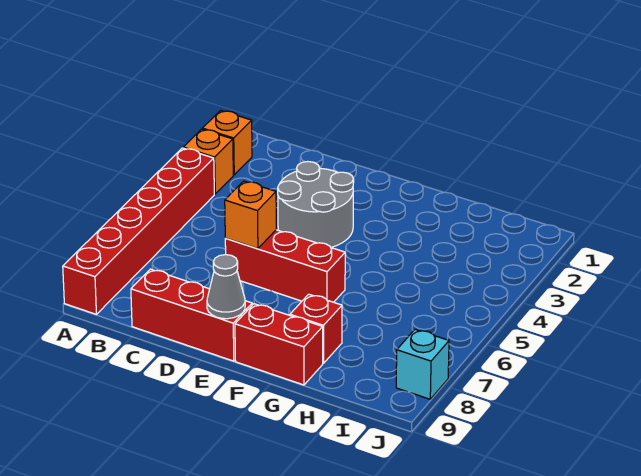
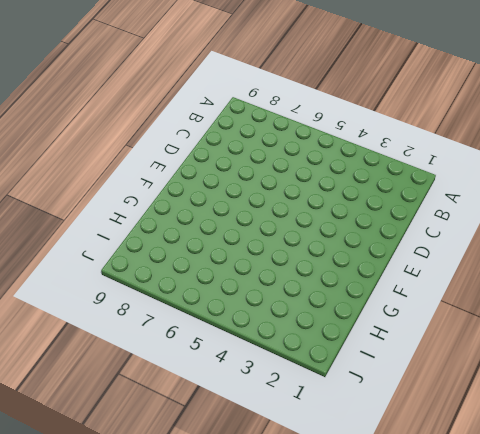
none -> orange brick A2 level 1
none -> orange brick A3 level 1

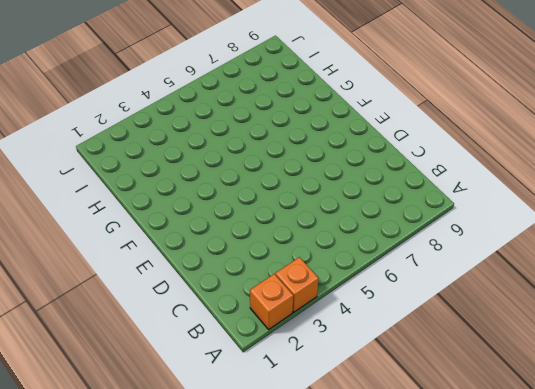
none -> red brick A4:A9 level 1
none -> red brick C9:E9 level 1

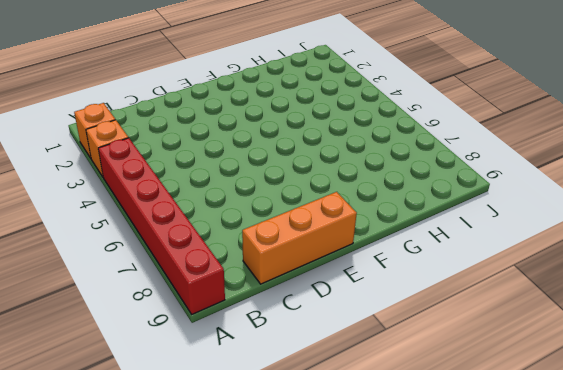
orange brick C9:E9 level 1 -> red brick C9:E9 level 1
none -> grey round brick D3:E4 level 1
none -> red brick D6:F6 level 1

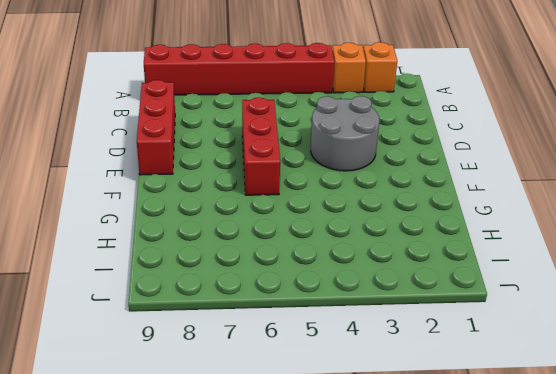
none -> red brick F9:G9 level 1
none -> red brick G8 level 1

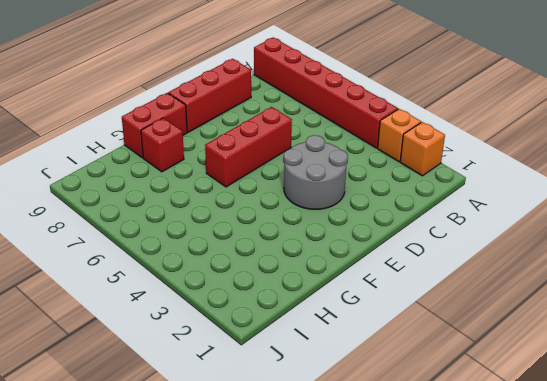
none -> cyan brick J8 level 1
none -> orange brick D6 level 2

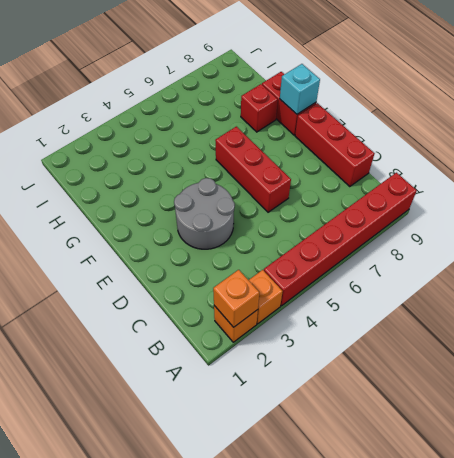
orange brick A2 level 2 -> orange brick D6 level 2
cyan brick F9 level 2 -> cyan brick J8 level 1
none -> grey cone E9 level 2

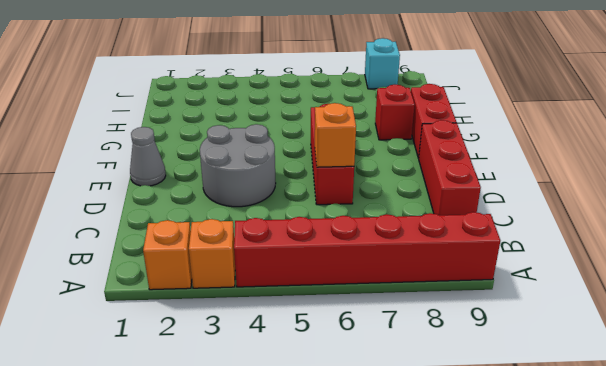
grey cone E1 level 1 -> grey cone E9 level 2

